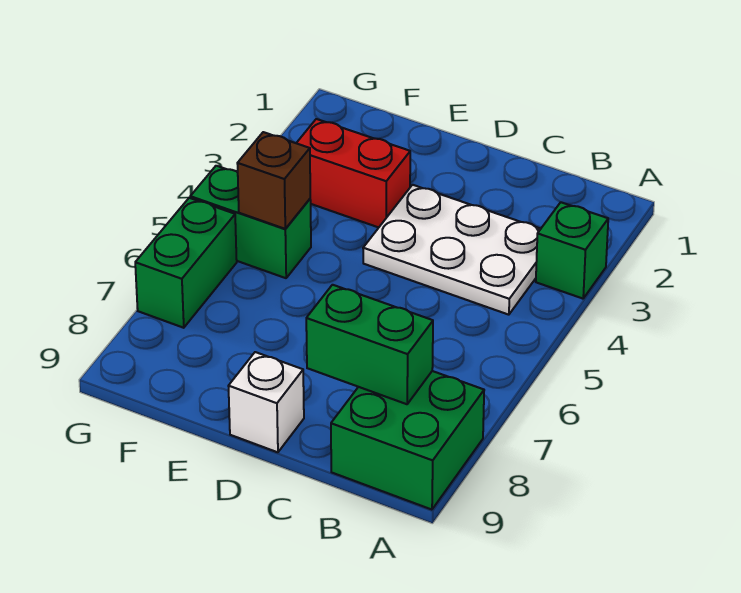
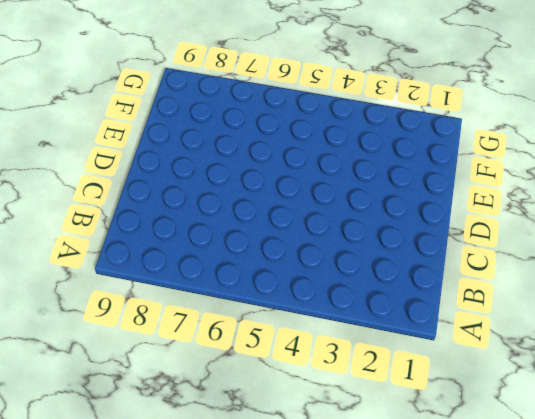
none -> green brick A3 level 1
none -> green brick A8:B9 level 1

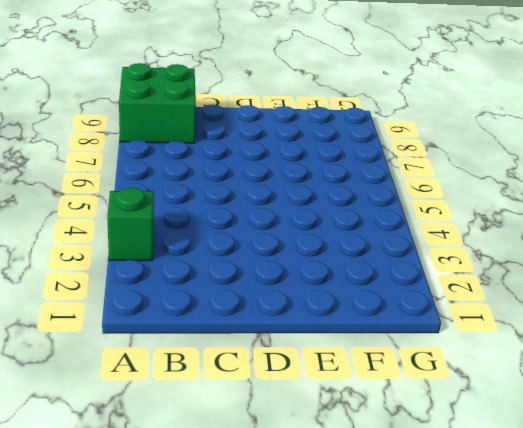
none -> white plate B3:D4 level 1
none -> white brick D9 level 1

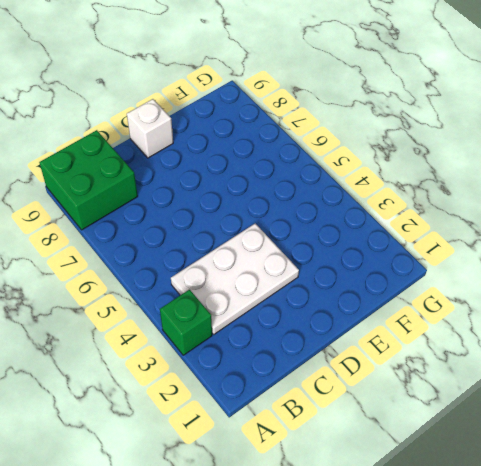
none -> red brick E3:F3 level 1
none -> green brick F5:G5 level 1

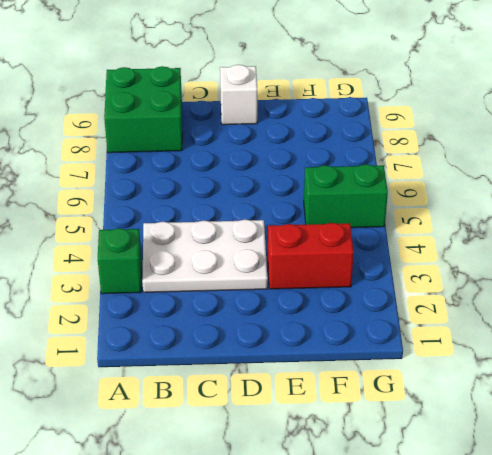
none -> green brick G6:G7 level 1
none -> green brick B8:C8 level 2

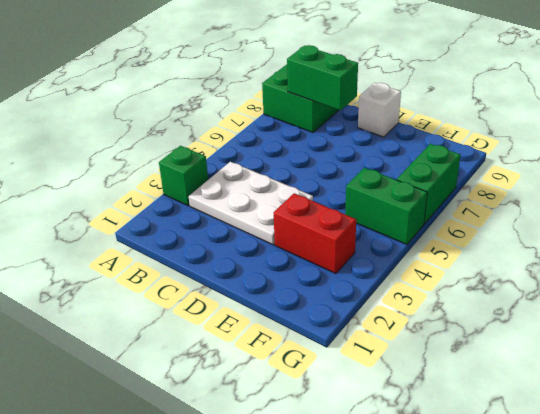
none -> brown brick F5 level 2

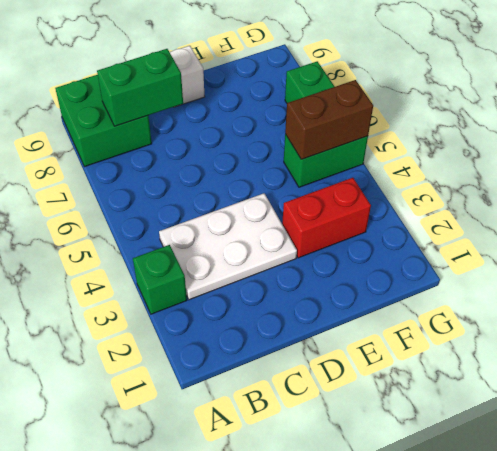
brown brick F5:G5 level 2 -> brown brick F5 level 2

